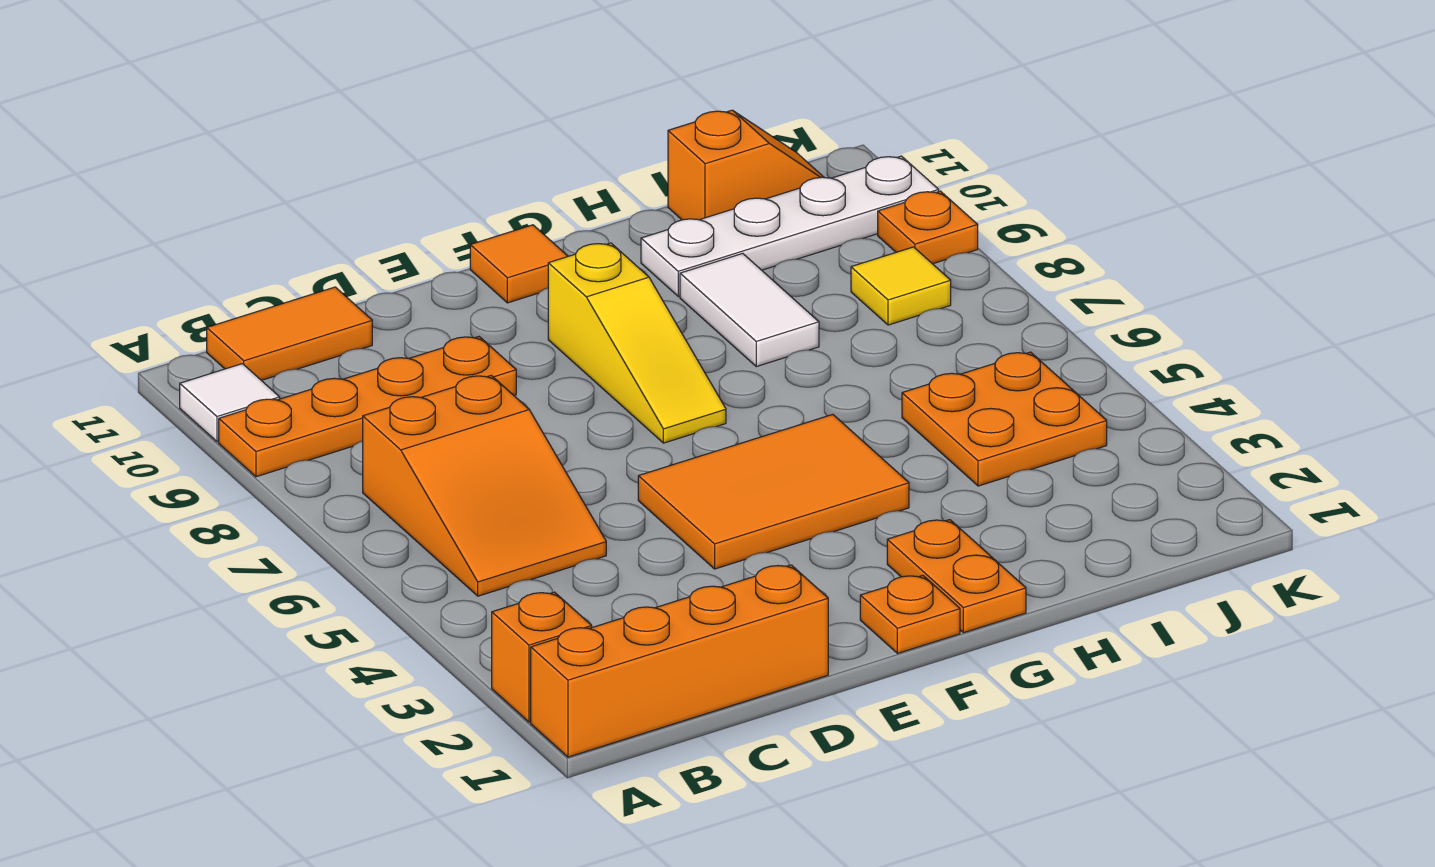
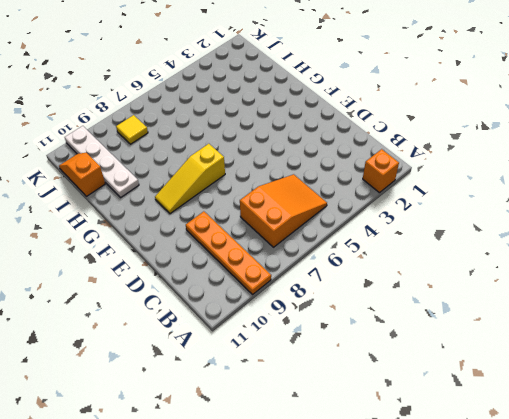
yellow slope F7:F9 level 1 top 7 -> yellow slope F7:F9 level 1 top 9
none -> orange brick A1:D1 level 1
none -> white tile A10 level 1
none -> orange tile B11:C11 level 1

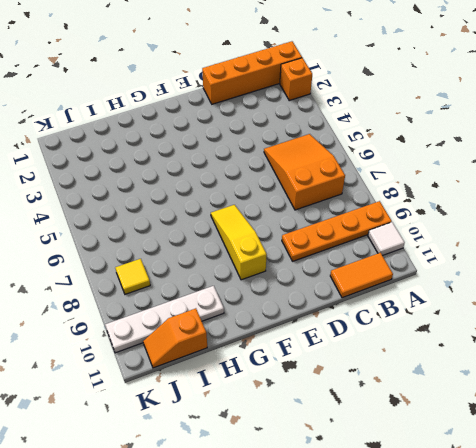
none -> orange tile E4:G5 level 1
none -> orange plate F1 level 1
none -> orange tile F11 level 1

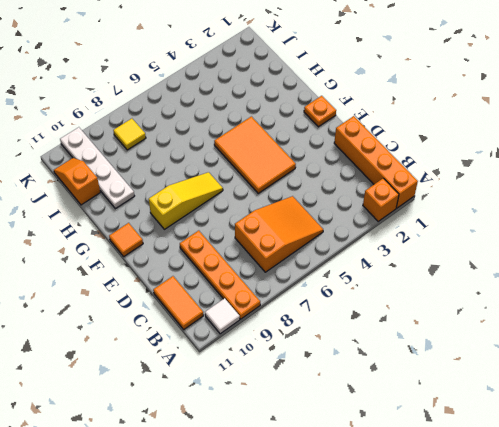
none -> orange plate G1:G2 level 1
none -> white tile H8:H9 level 1
none -> orange plate I4:J5 level 1

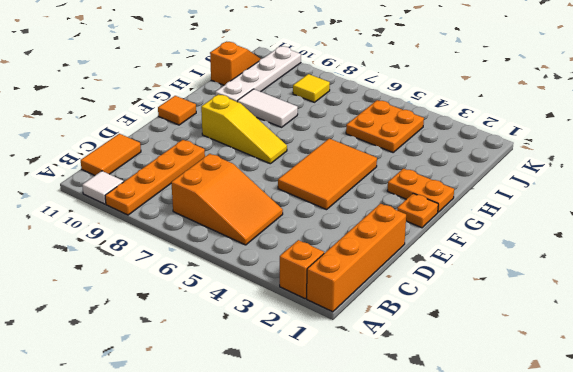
none -> orange plate K9 level 1

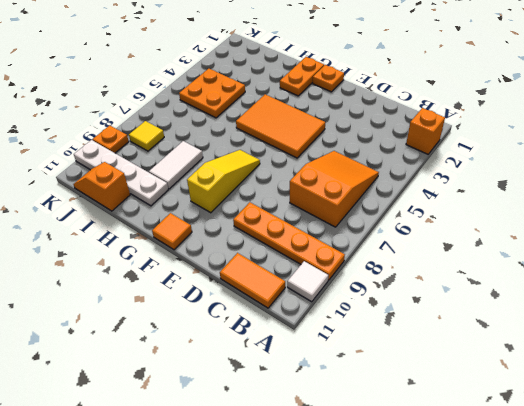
none -> orange brick A1:D1 level 1

